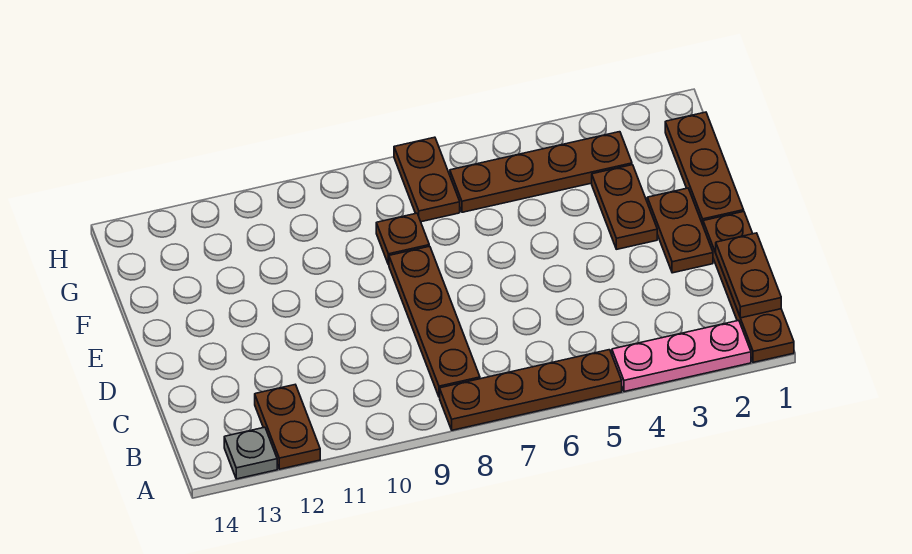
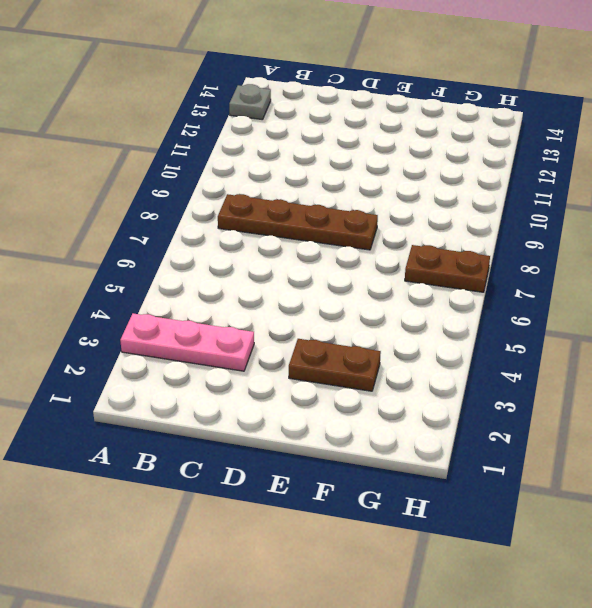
pink plate A3:C3 level 1 -> pink plate A2:A4 level 1
none -> brown plate A1:D1 level 1
none -> brown plate A5:A8 level 1
none -> brown plate A12:B12 level 1

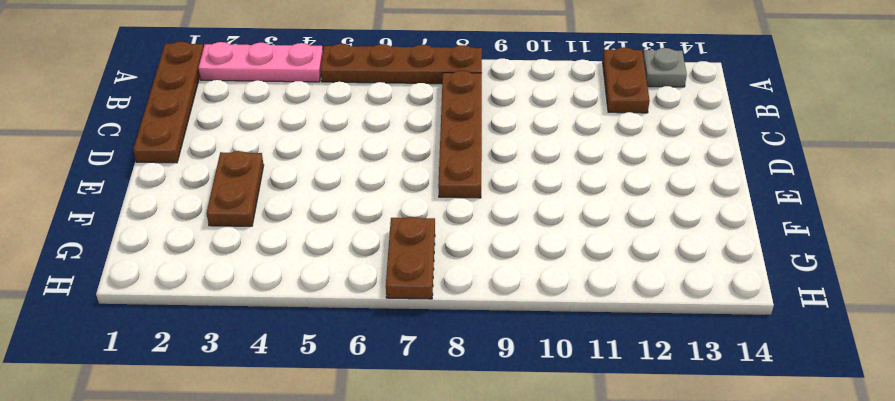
none -> brown plate D2:E2 level 1
none -> brown plate E1:G1 level 1
none -> brown plate F8 level 1

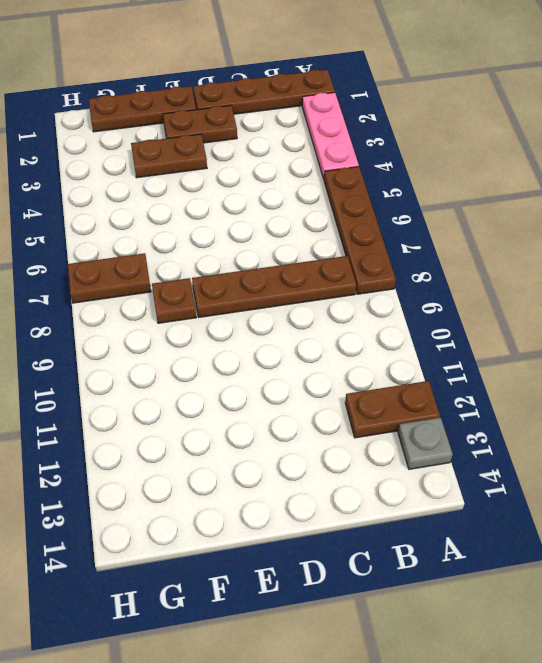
none -> brown plate G3:G6 level 1
none -> brown plate B1:C1 level 2

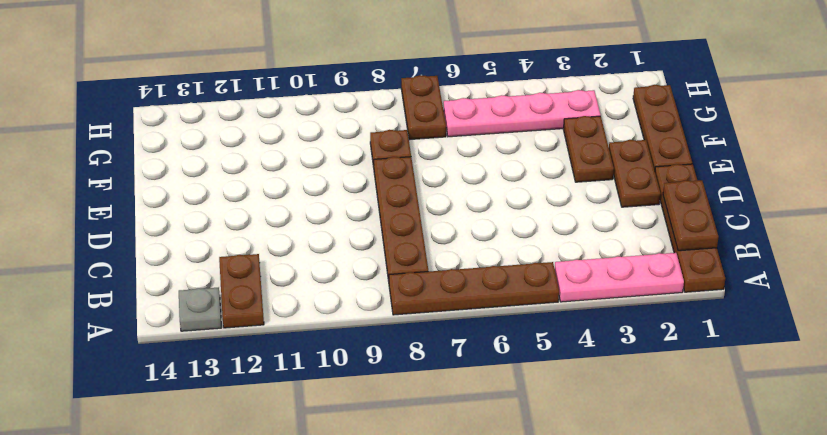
pink plate G3:G6 level 1 -> brown plate G3:G6 level 1

